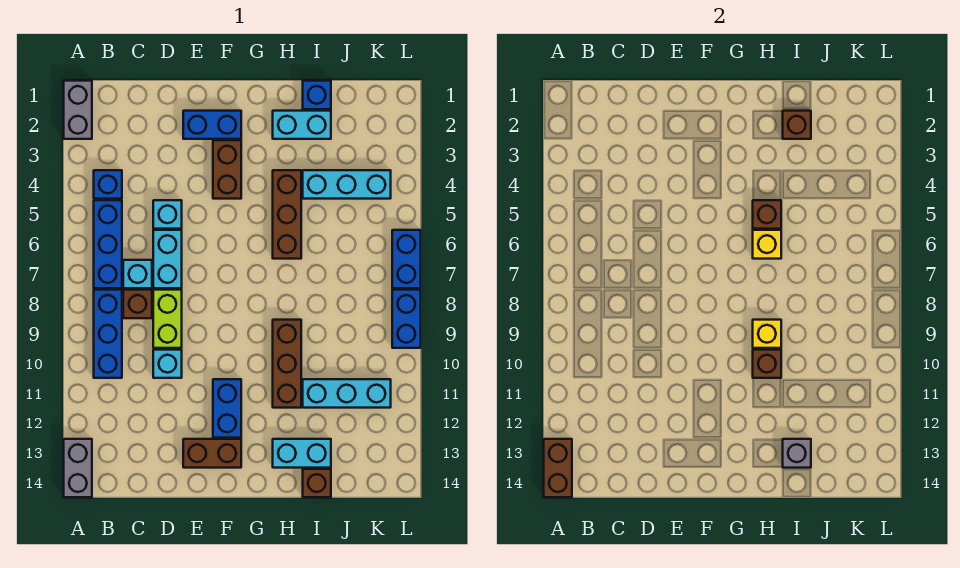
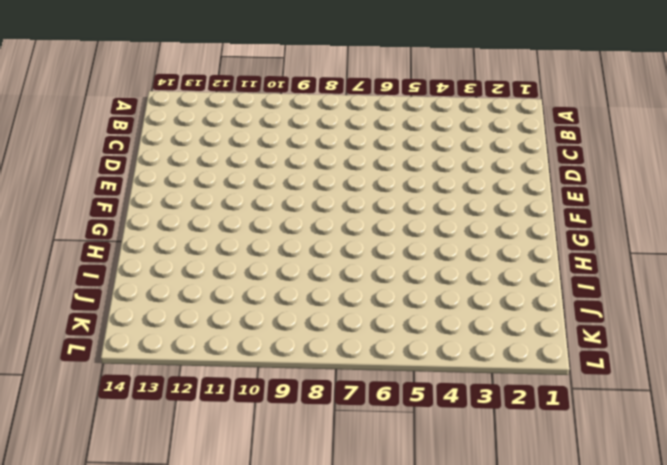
none -> grey brick A1:A2 level 1
none -> grey brick A13:A14 level 1
none -> blue brick B4 level 1
none -> blue brick B5:B7 level 1

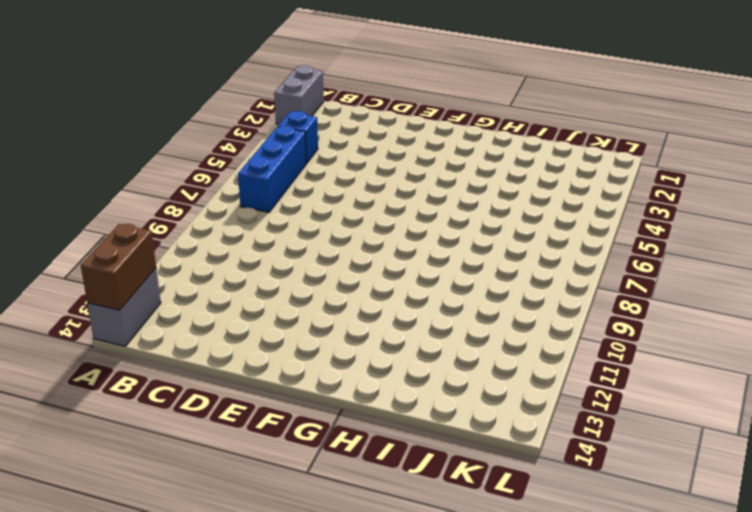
none -> blue brick B8:B10 level 1
none -> cyan brick C7 level 1
none -> brown brick C8 level 1
none -> cyan brick D5 level 1

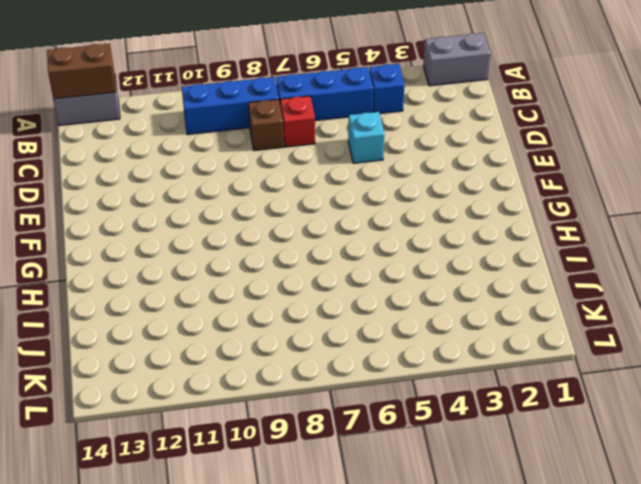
red brick C7 level 1 -> cyan brick C7 level 1
none -> cyan brick D6:D7 level 1
none -> lime brick D8:D9 level 1
none -> cyan brick D10 level 1
none -> blue brick E2:F2 level 1

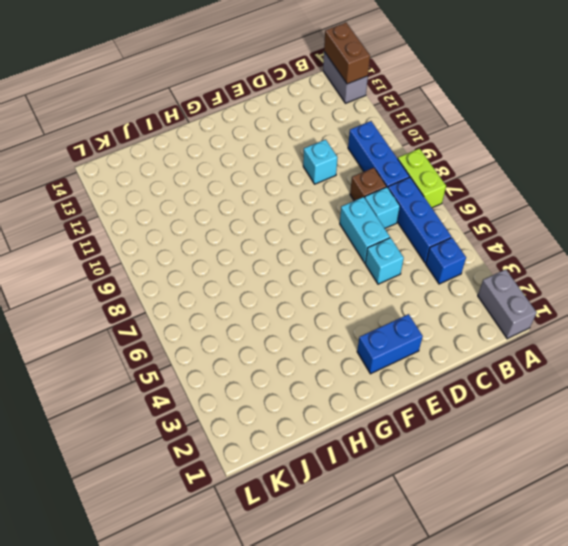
lime brick A7:A8 level 1 -> lime brick D8:D9 level 1
none -> brown brick E13:F13 level 1
none -> brown brick F3:F4 level 1
none -> blue brick F11:F12 level 1
none -> cyan brick H2:I2 level 1

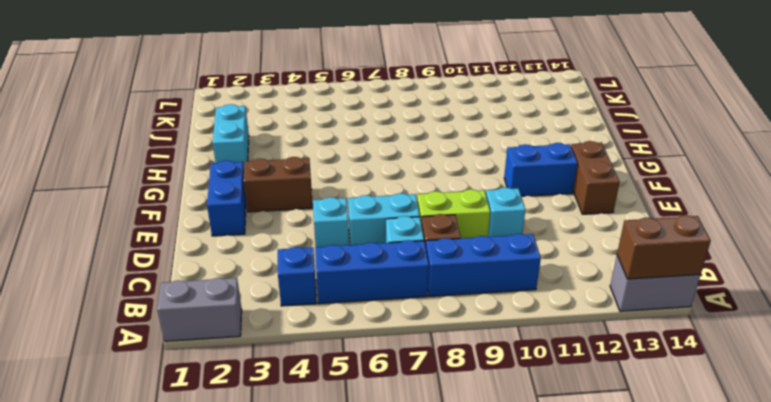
none -> brown brick H4:H6 level 1
none -> brown brick H9:H11 level 1
none -> cyan brick H13:I13 level 1
none -> blue brick I1 level 1

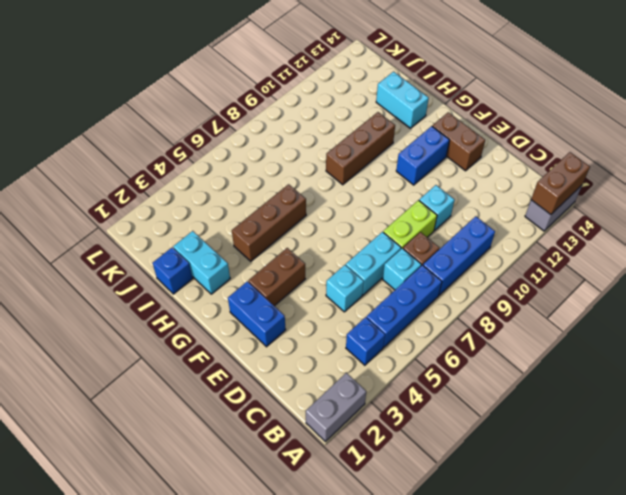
none -> cyan brick I4:K4 level 1
none -> cyan brick I11:K11 level 1
none -> brown brick I14 level 1
none -> blue brick L6:L7 level 1

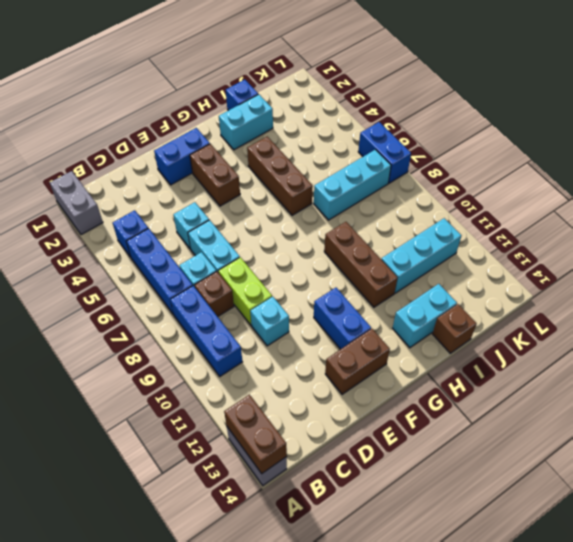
cyan brick I7:K7 level 1 -> cyan brick I4:K4 level 1
none -> blue brick L8:L9 level 1
none -> brown brick H5 level 2
none -> yellow brick H6 level 2
none -> yellow brick H9 level 2

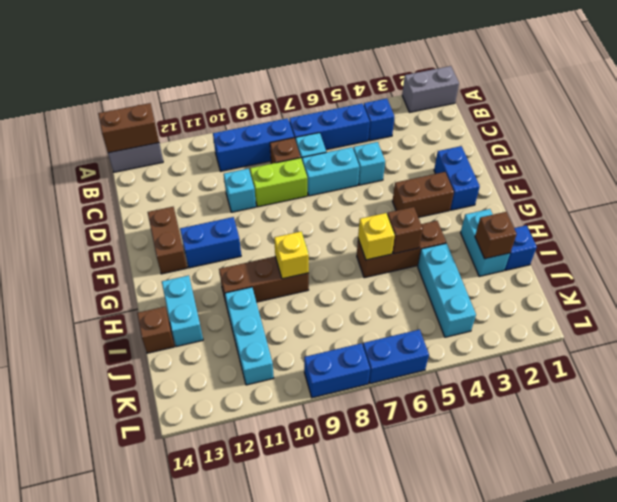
none -> brown brick H10 level 2
none -> grey brick I13 level 2

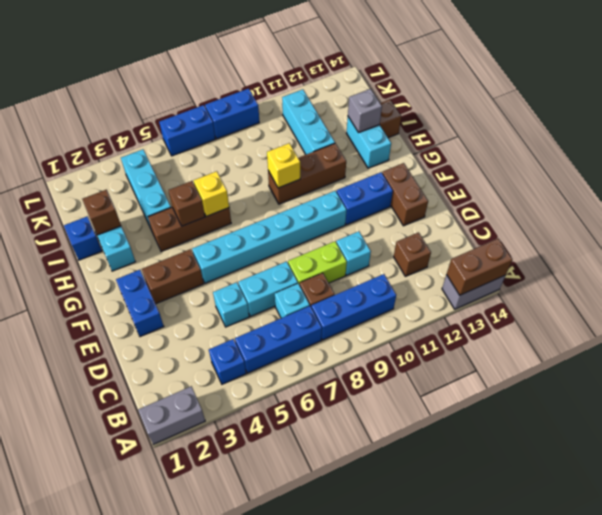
brown brick C12 level 1 -> brown brick H10 level 2
cyan brick F5:F10 level 1 -> none

